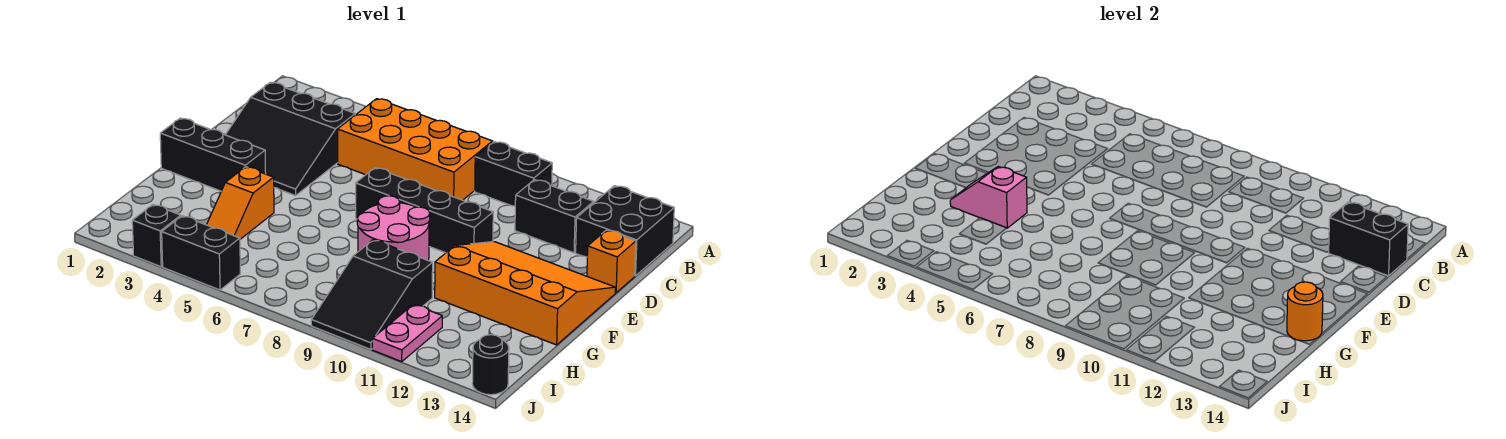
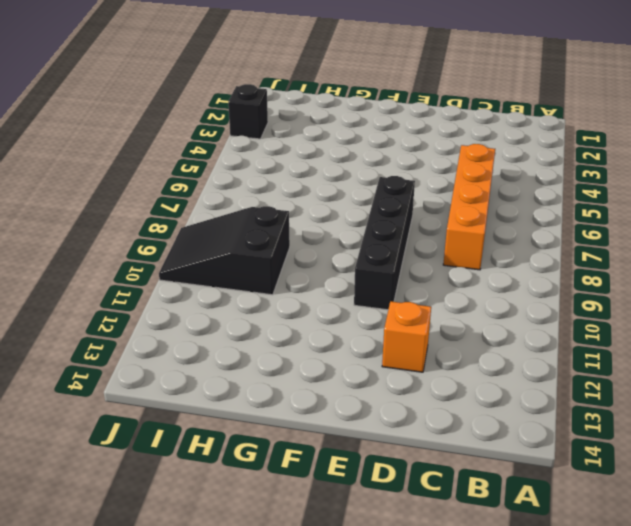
orange brick C5:C8 level 1 -> orange brick B5:C8 level 1
orange brick D12 level 1 -> orange brick D14 level 1
none -> black brick B9:B10 level 1
none -> black brick B13:C14 level 1
none -> black slope C2:E4 level 1 top C

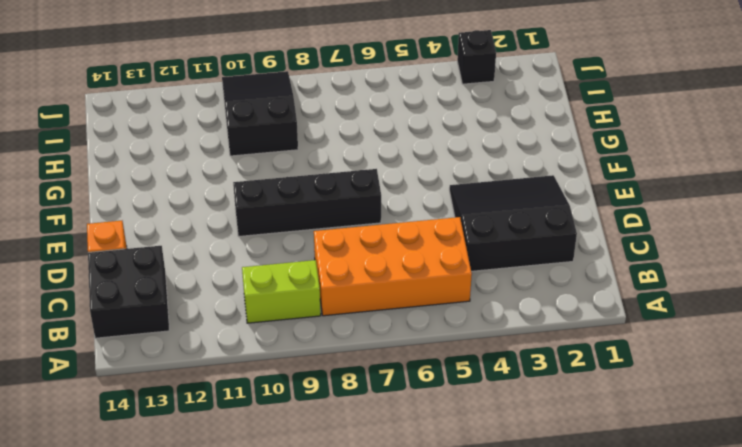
lime brick B9:B10 level 1 -> black brick B9:B10 level 1
none -> black brick C11:C12 level 1
none -> orange slope E11:G14 level 1 top G
none -> black brick F1:F3 level 1

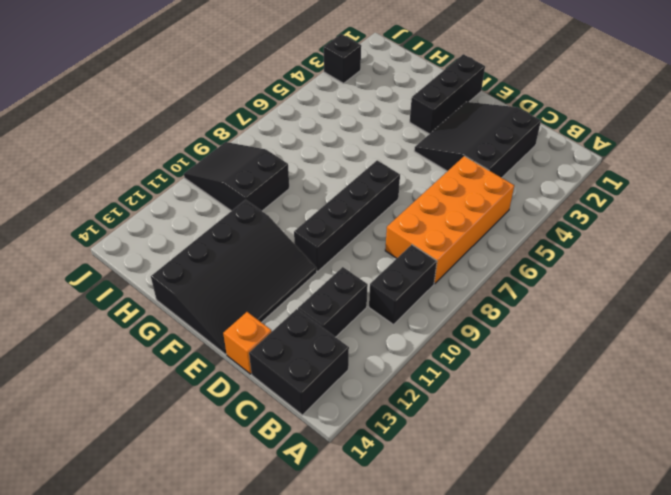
black slope E11:G14 level 1 top G -> orange slope E11:G14 level 1 top G
none -> pink round brick F8:G9 level 1
none -> orange slope G4:H4 level 1 top G
none -> pink plate I11:J11 level 1

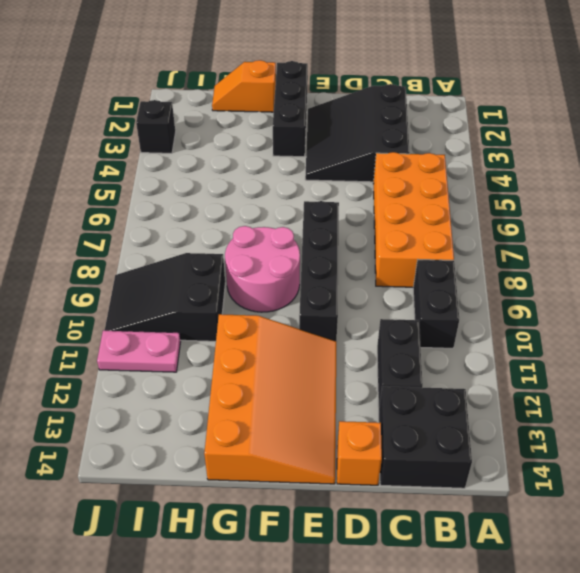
orange slope G1:H1 level 1 top G -> orange slope G4:H4 level 1 top G
none -> black brick J4:J5 level 1
none -> black round brick J14 level 1
none -> black brick C13:C14 level 2

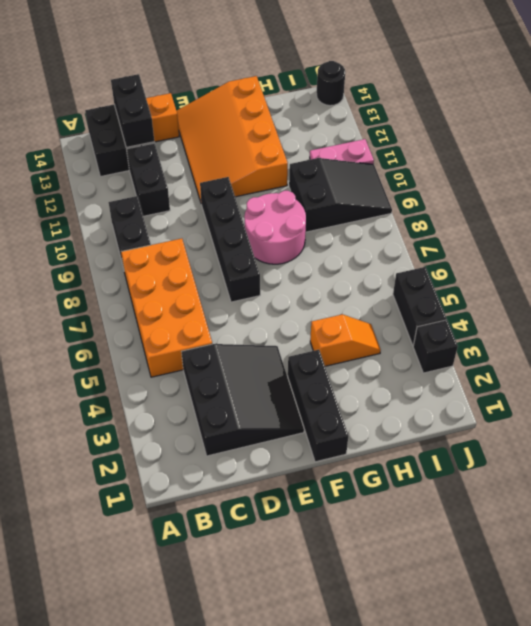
none -> pink slope G3:G4 level 2 top 4
none -> orange round brick G14 level 2

